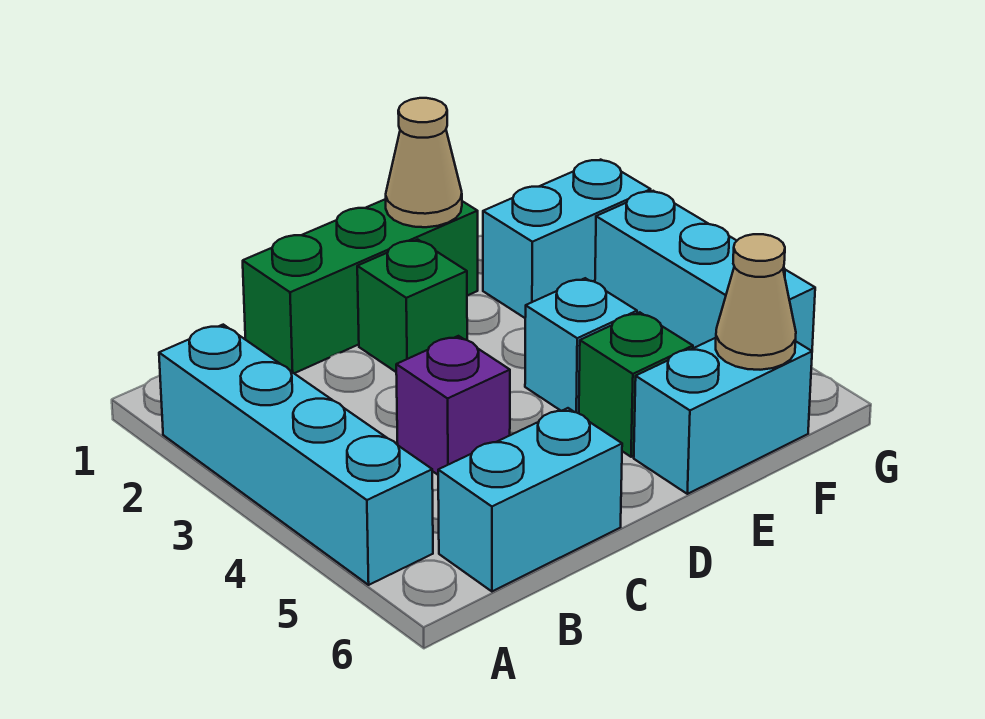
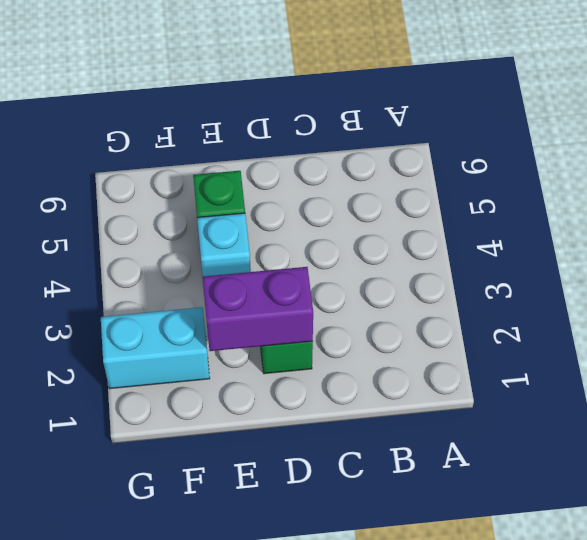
purple brick D2:E2 level 2 -> none
none -> cyan brick A2:A5 level 1
none -> cyan brick B6:C6 level 1
none -> green brick C1:E1 level 1

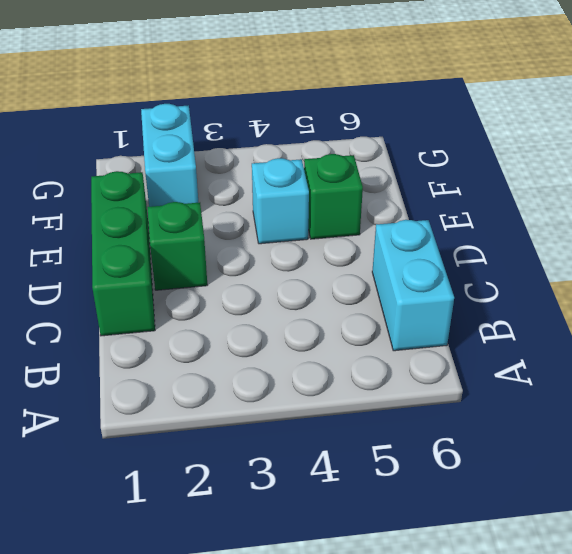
none -> cyan brick A2:A5 level 1
none -> purple brick C4 level 1
none -> cyan brick E6:F6 level 1

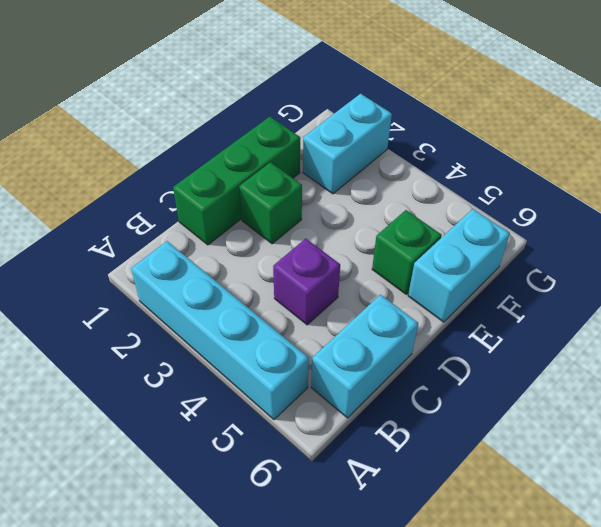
none -> cyan brick E4 level 1
none -> cyan brick G3:G5 level 1
none -> tan cone E1 level 2

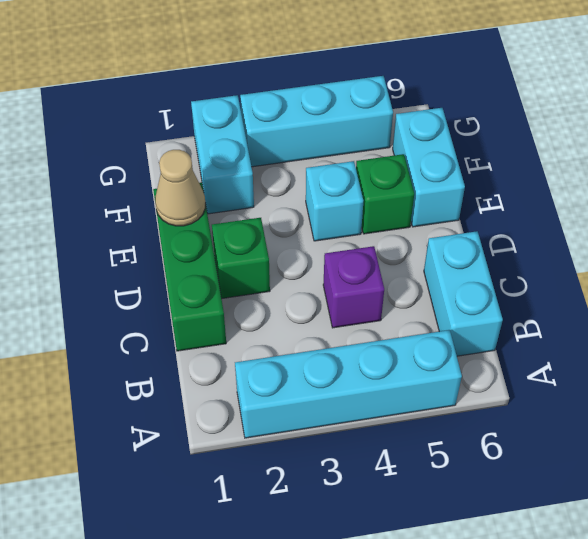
none -> tan cone F6 level 2

